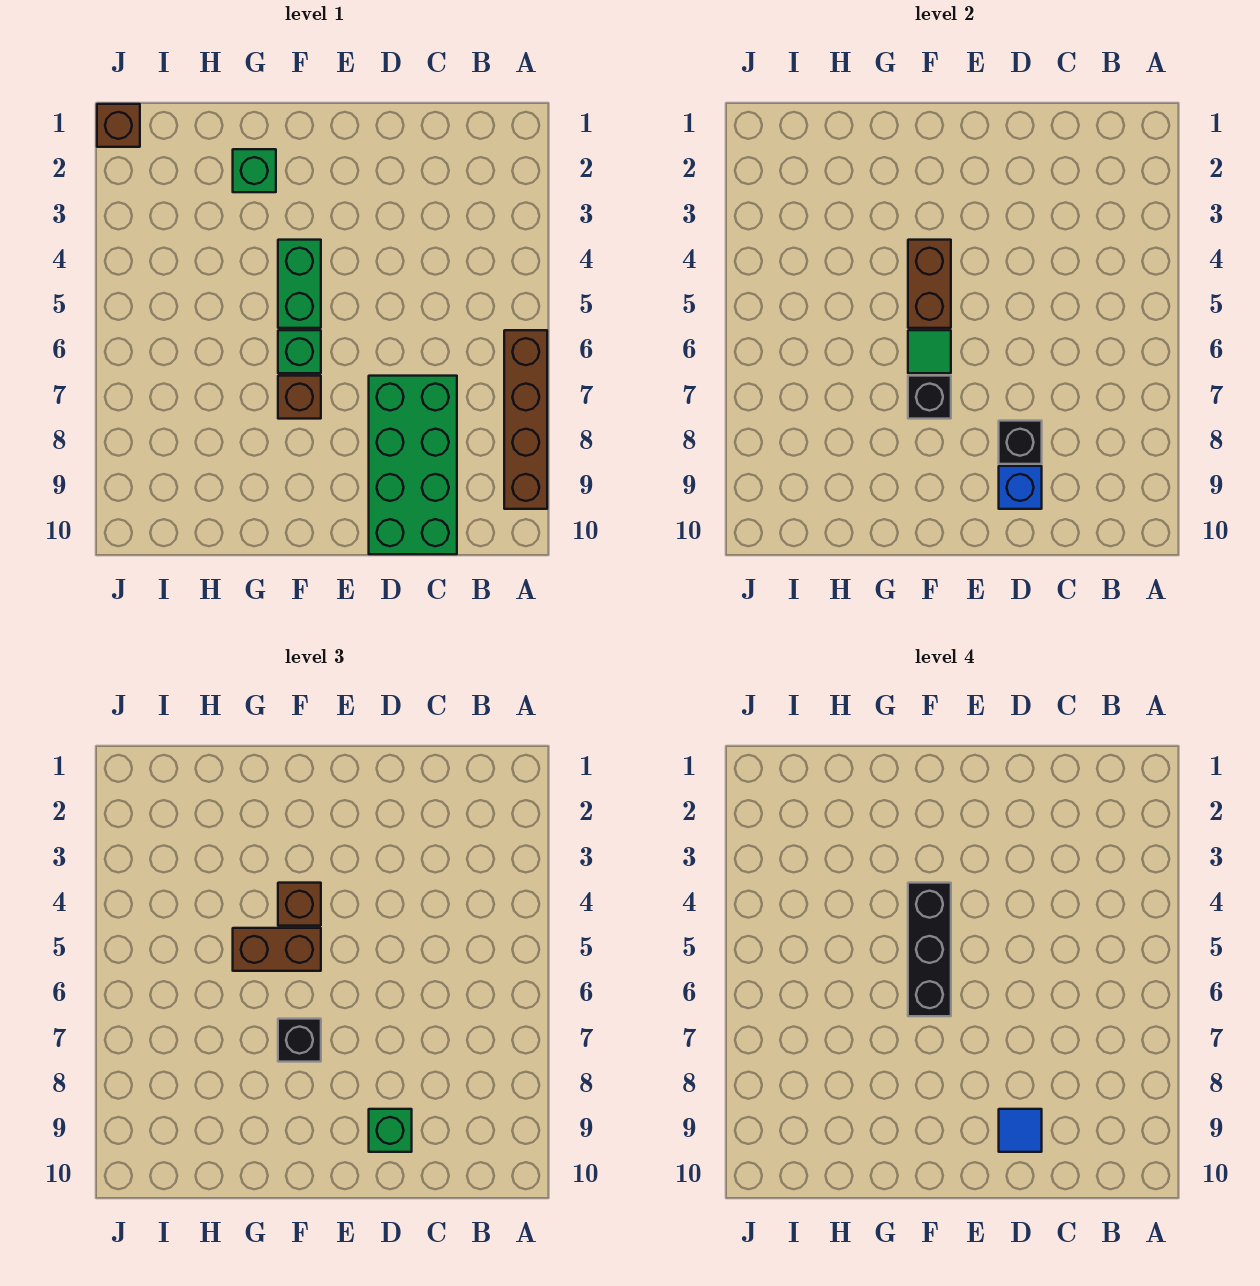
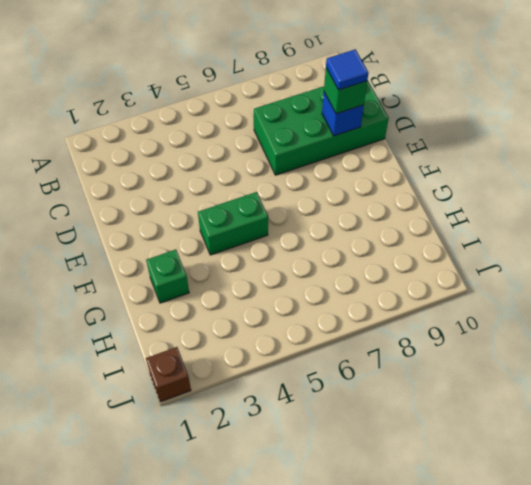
none -> brown brick A6:A9 level 1
none -> green brick F6 level 1
none -> brown brick F7 level 1

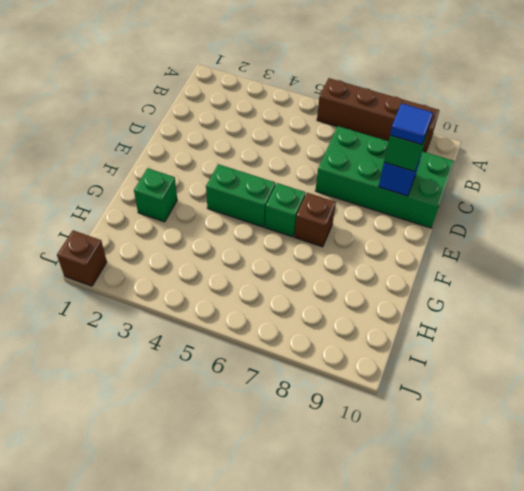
none -> black brick D8 level 2
none -> brown brick F4:F5 level 2
none -> green tile F6 level 2

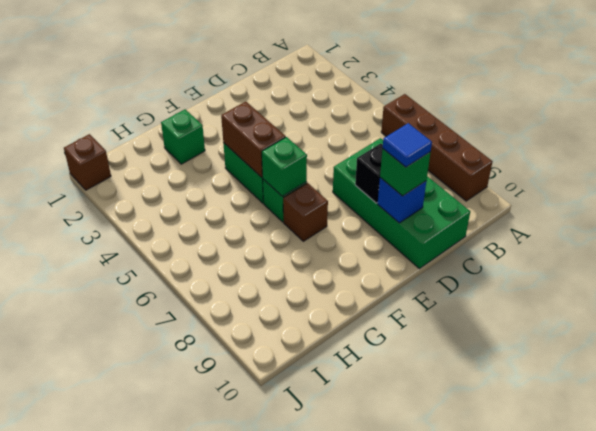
green brick F6 level 2 -> green tile F6 level 2
none -> black brick F7 level 2
none -> brown brick F4 level 3
none -> brown brick F5:G5 level 3

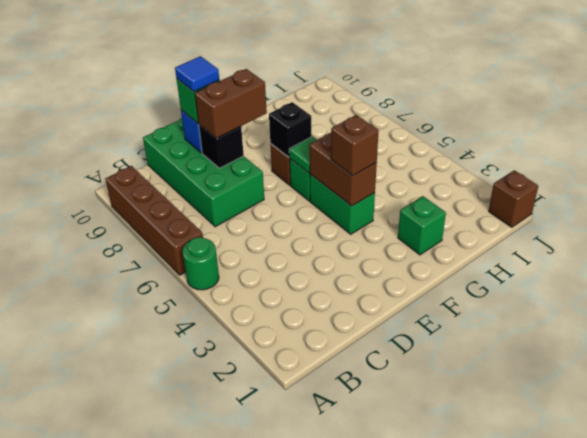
green round brick A5 level 1 -> none
brown brick D8:E8 level 3 -> brown brick F5:G5 level 3
none -> black brick F7 level 3
none -> black brick F4:F6 level 4

